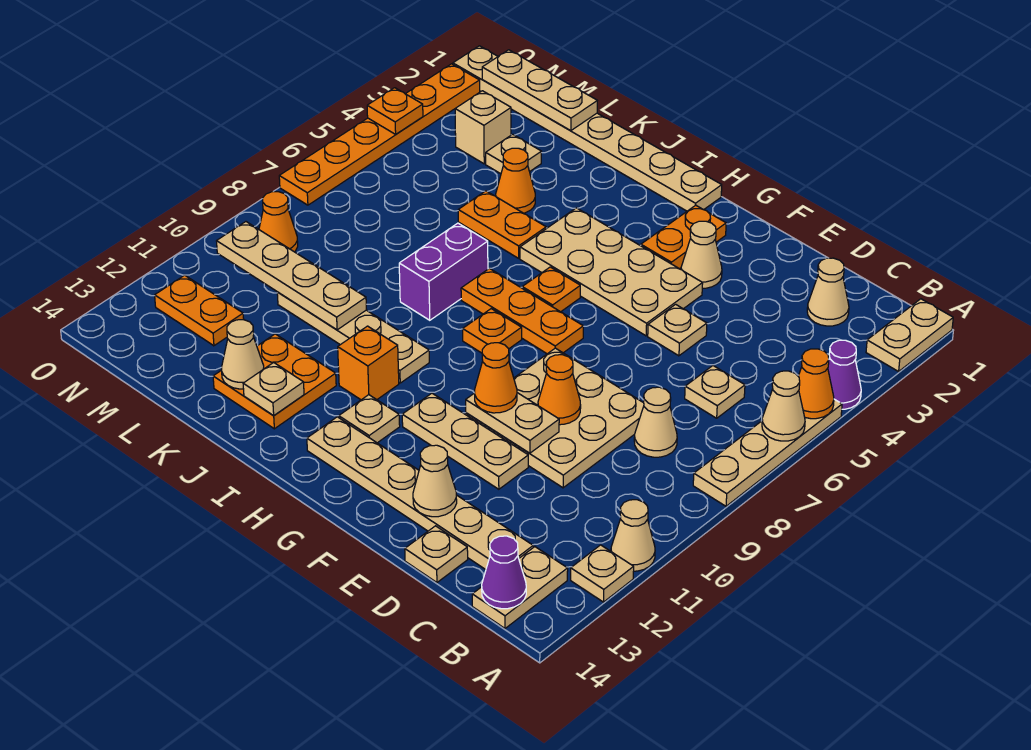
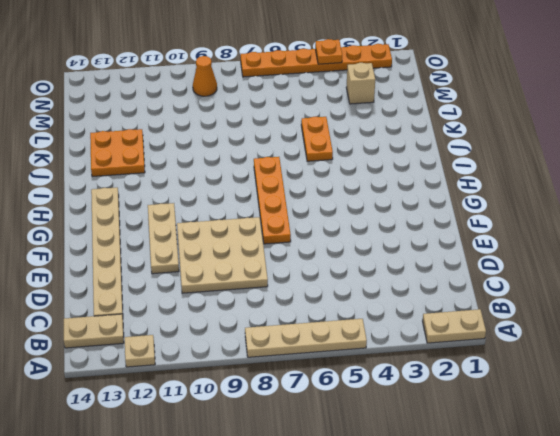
orange plate F7:I7 level 1 -> orange plate G7:I7 level 1
none -> purple cone A4 level 1
none -> tan cone A11 level 1
none -> tan cone C2 level 1
none -> tan plate C6 level 1

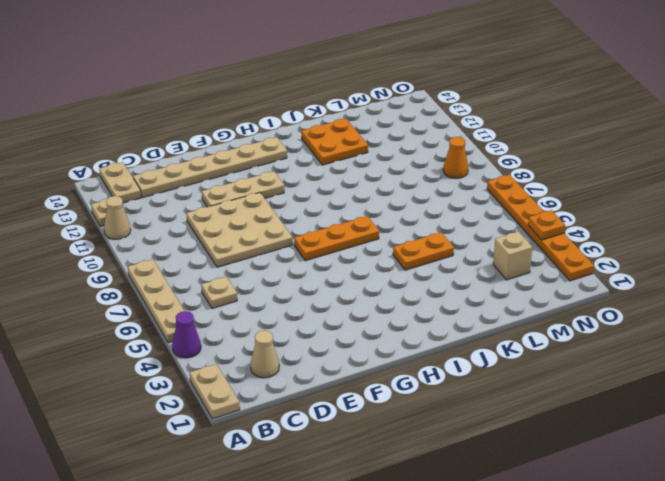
none -> tan cone C8 level 1
none -> tan plate D14 level 1
none -> tan plate E5 level 1
none -> tan cone F3 level 1

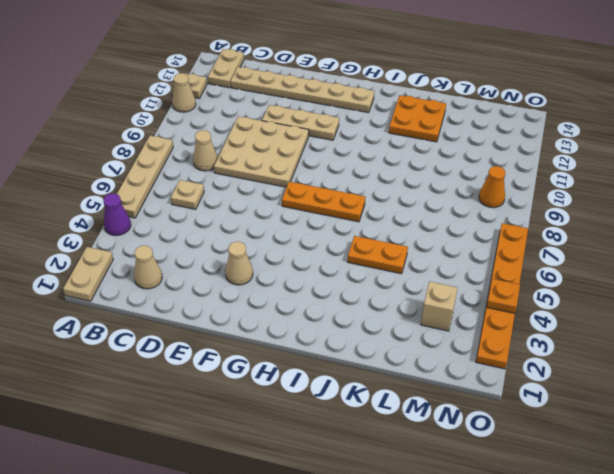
none -> tan plate D14 level 1
none -> tan plate E5 level 1
none -> tan plate F4:I5 level 1
none -> orange plate G2:G3 level 1

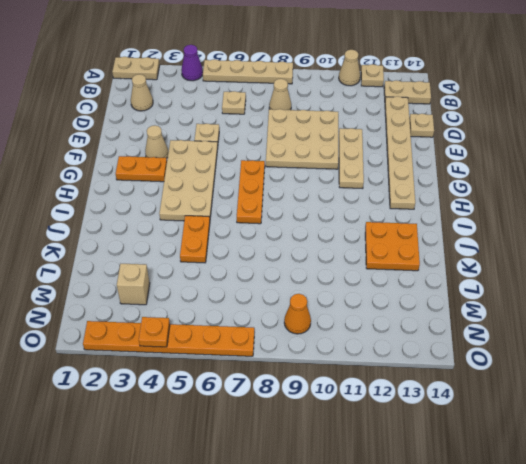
none -> tan plate H1:O1 level 1
none -> orange plate H6 level 1
none -> orange plate H8 level 1
none -> tan plate H12 level 1

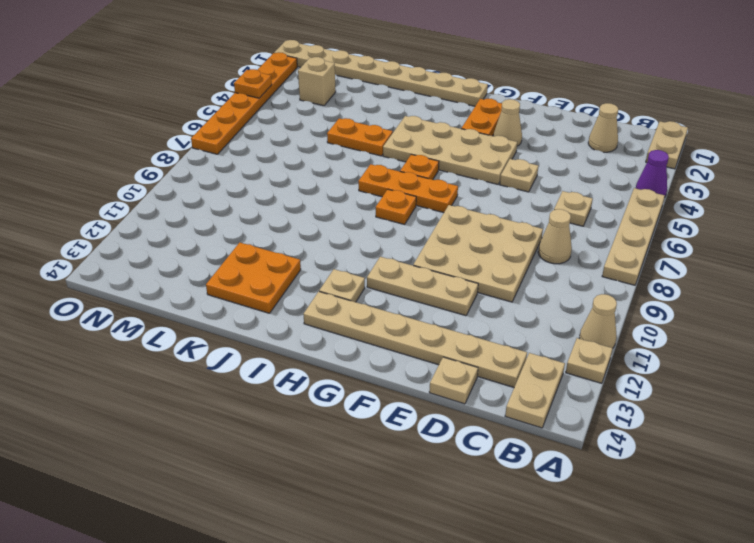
none -> tan plate I10:L10 level 1
none -> orange brick I11 level 1
none -> purple brick J7:J8 level 1
none -> orange cone K4 level 1

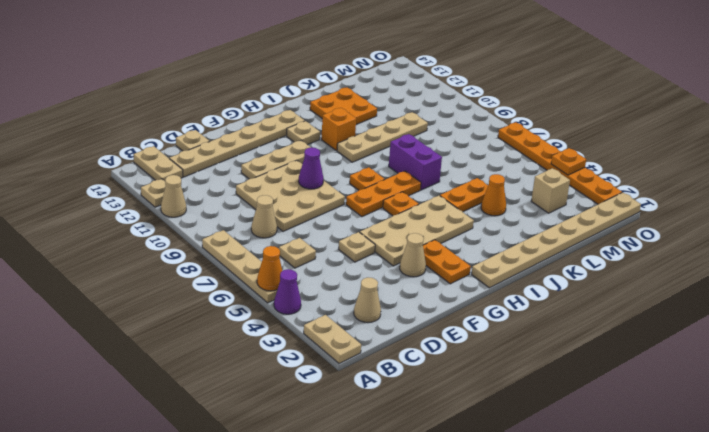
purple cone F9 level 2 -> purple cone B14 level 2
none -> tan plate L3 level 1
none -> orange plate M12:N12 level 1
none -> orange cone N9 level 1
none -> tan cone A6 level 2

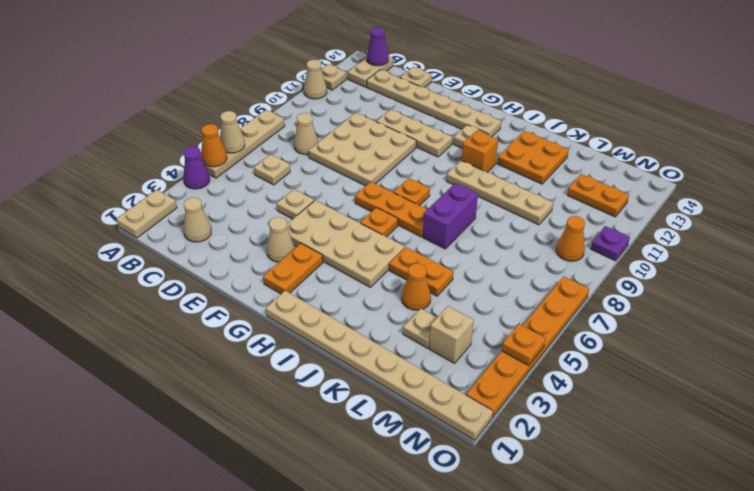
purple plate O10 level 1 -> none
none -> orange cone E9 level 2
none -> tan plate E10:F10 level 2
none -> tan cone E13 level 2
none -> tan plate J13 level 2

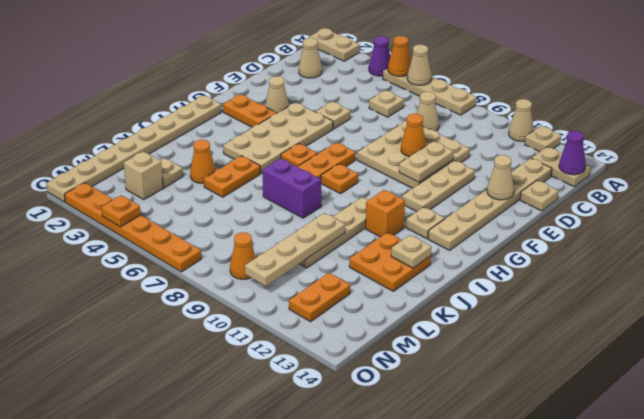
none -> tan cone K13 level 2
none -> tan plate L1:N1 level 2
none -> orange cone F10 level 3

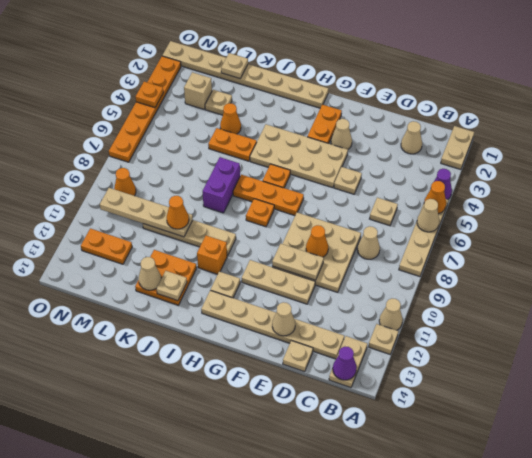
orange cone K10 level 3 -> orange cone F10 level 3
tan plate L1 level 2 -> tan plate L1:N1 level 2

